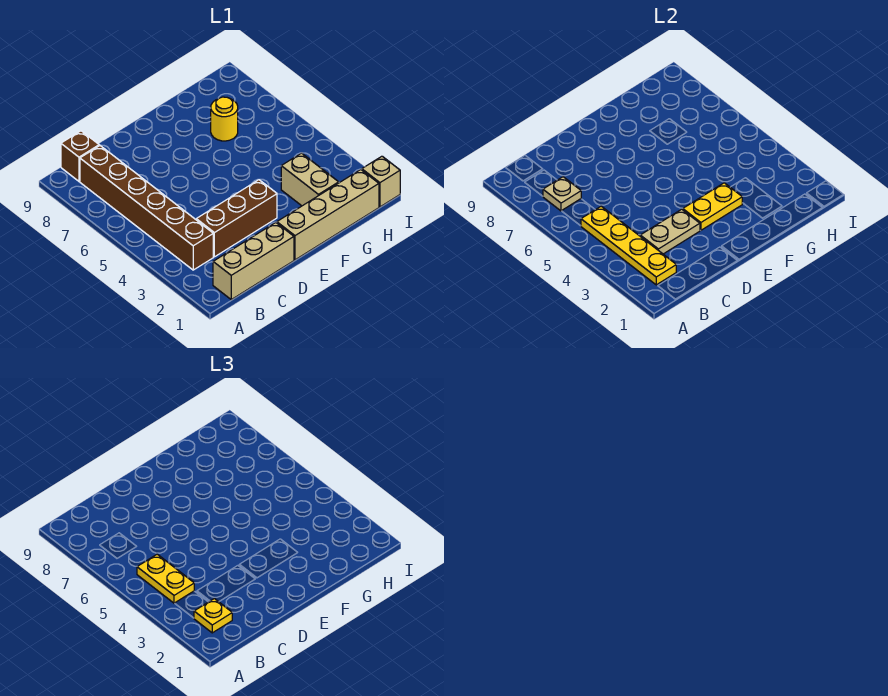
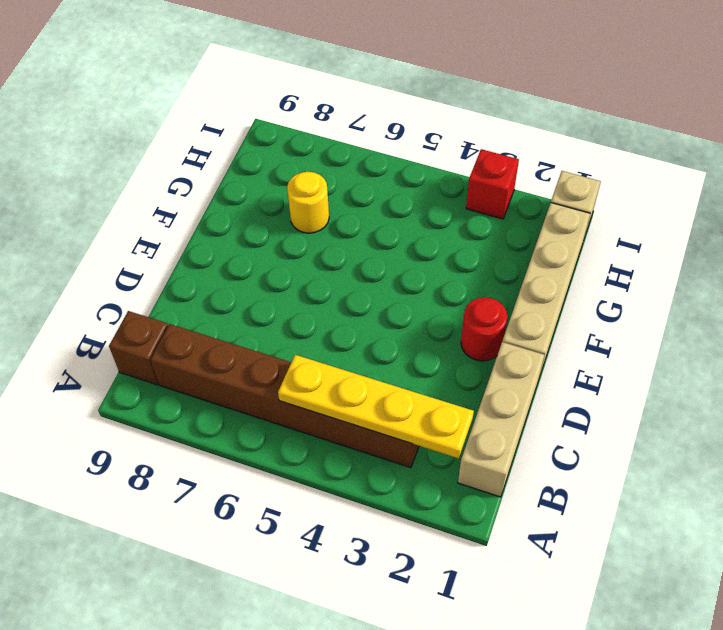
red round brick E2 level 1 -> none
red brick I3 level 1 -> none
none -> brown brick C3:E3 level 1
none -> tan brick G2:G3 level 1
none -> tan plate B7 level 2

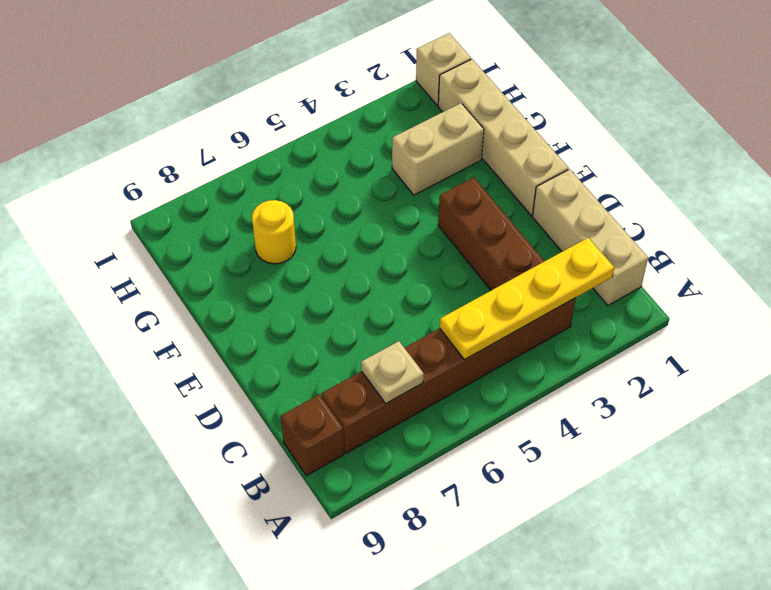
none -> tan plate C3:D3 level 2
none -> yellow plate E3:F3 level 2
none -> yellow plate B2 level 3

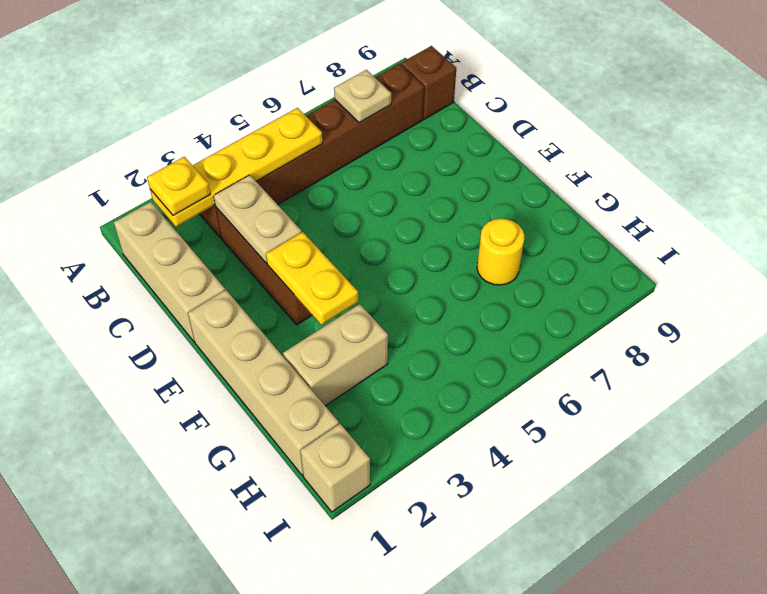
none -> yellow plate B4:B5 level 3

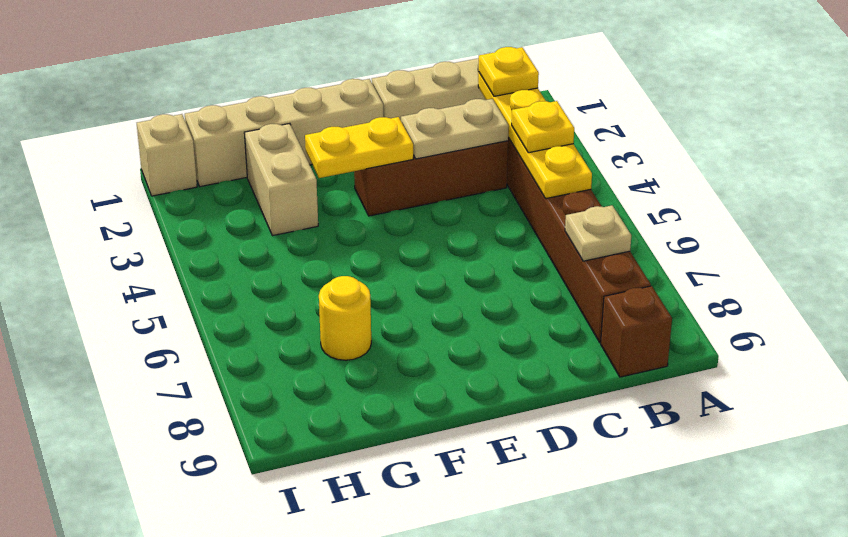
yellow plate B4 level 3 -> yellow plate B4:B5 level 3

